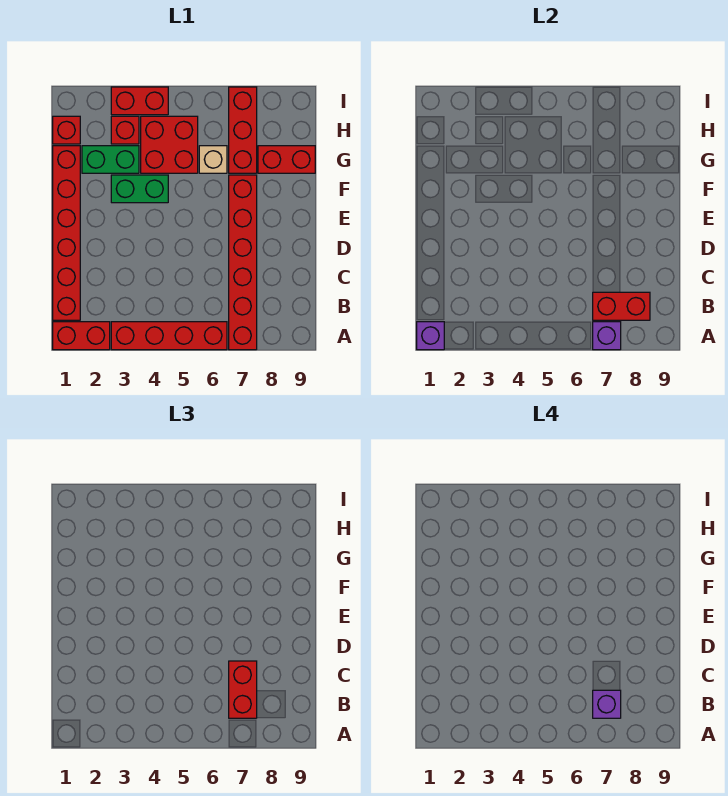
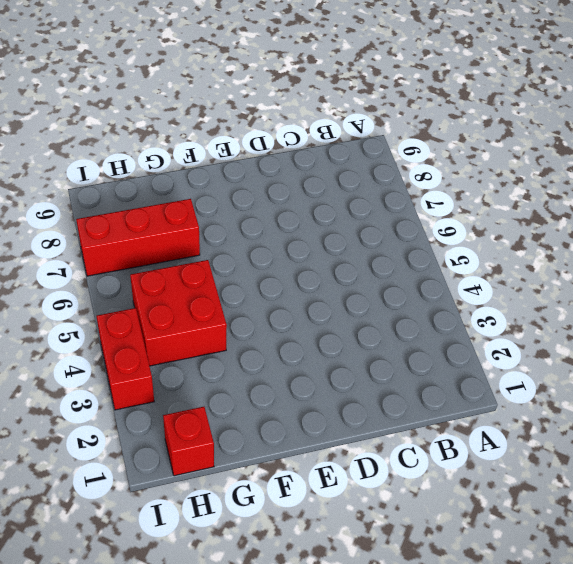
none -> red brick A1:A2 level 1
none -> red brick A3:A6 level 1
none -> red brick A7:F7 level 1

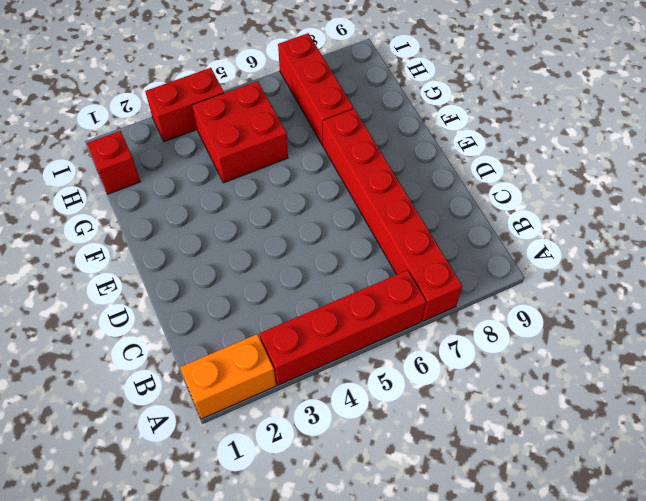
orange brick A1:A2 level 1 -> red brick A1:A2 level 1
none -> red brick B1:G1 level 1
none -> green brick F3:F4 level 1
none -> green brick G2:G3 level 1

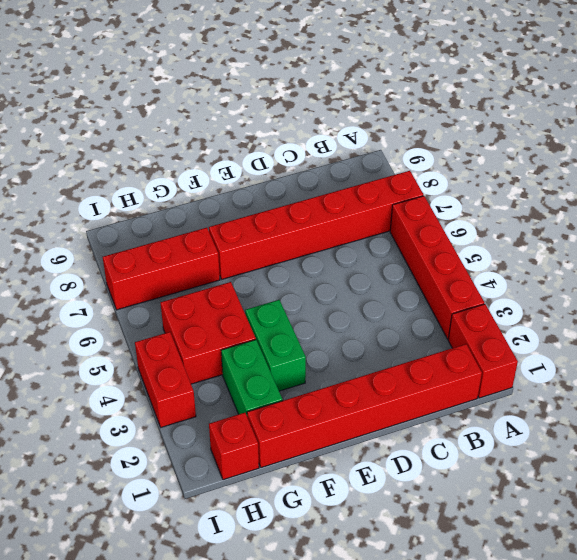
none -> tan brick G6 level 1
none -> red brick G8:G9 level 1
none -> red brick H3 level 1

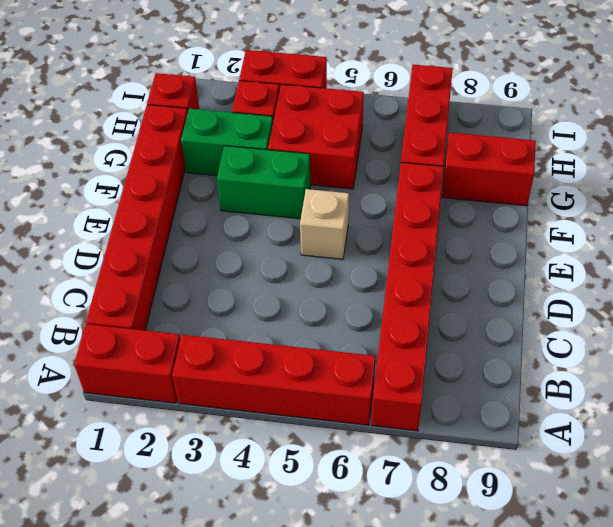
tan brick E5 level 1 -> tan brick G6 level 1
none -> purple brick A1 level 2
none -> purple brick A7 level 2
none -> red brick B7:B8 level 2

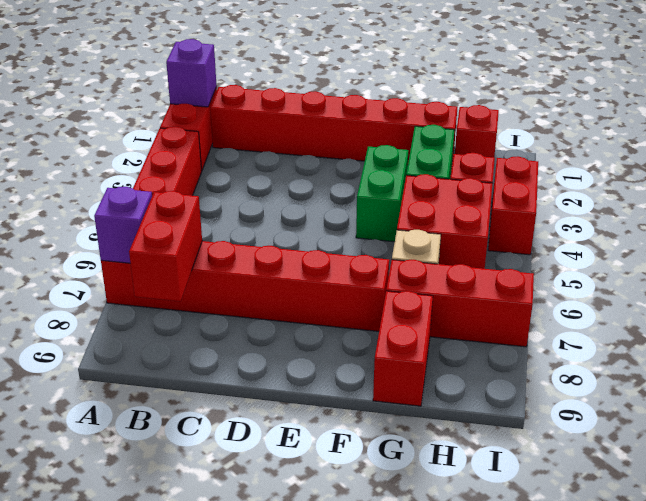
none -> red brick B7:C7 level 3
none -> purple brick B7 level 4

